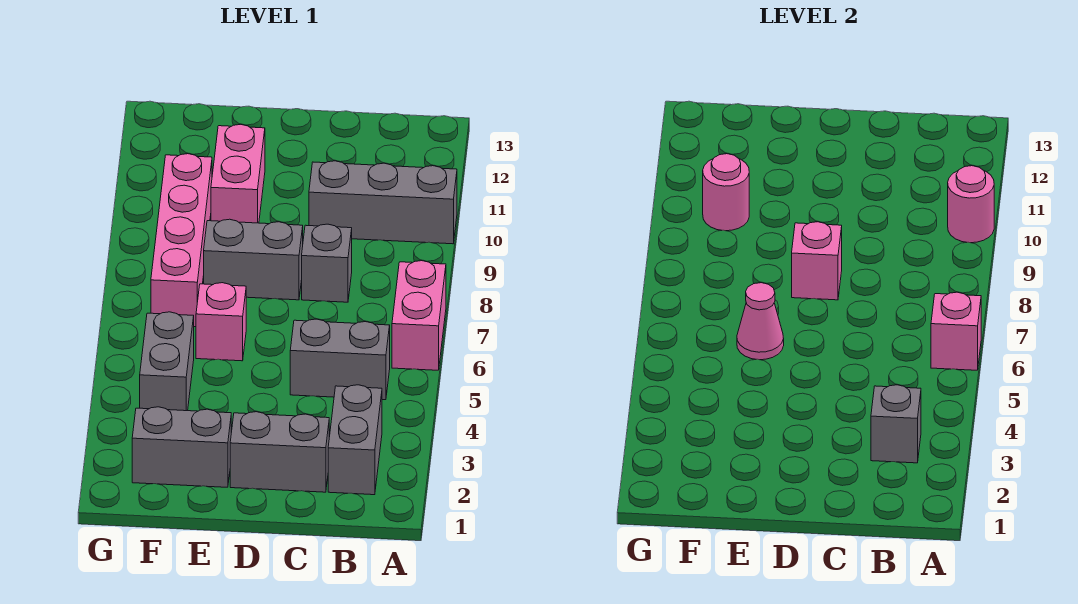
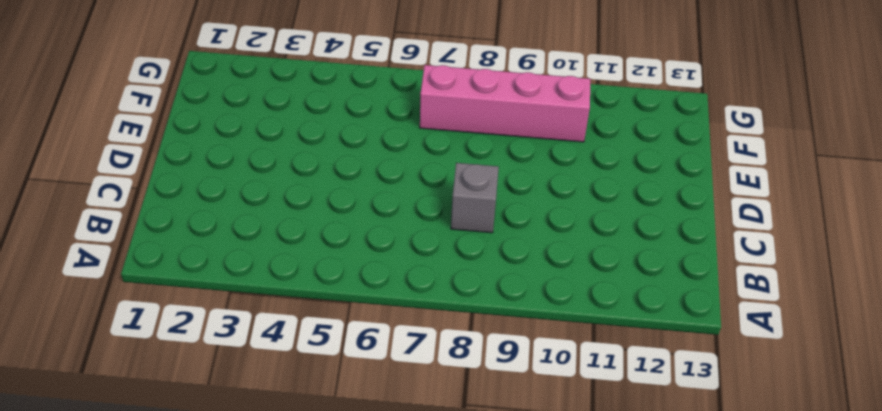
none -> pink brick A6:A7 level 1
none -> grey brick A10:C10 level 1
none -> grey brick B2:B3 level 1

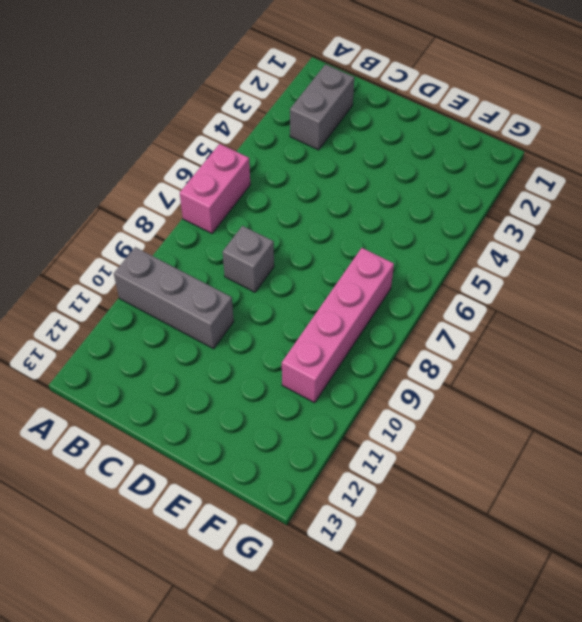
none -> grey brick B5:C5 level 1
none -> grey brick C2:D2 level 1
none -> grey brick D8:E8 level 1

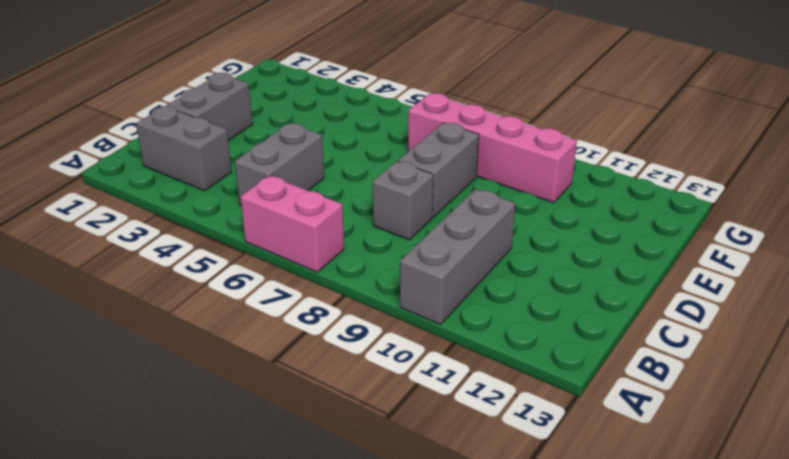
none -> grey brick E2:F2 level 1
none -> pink brick E6 level 1
none -> pink brick E10:E11 level 1

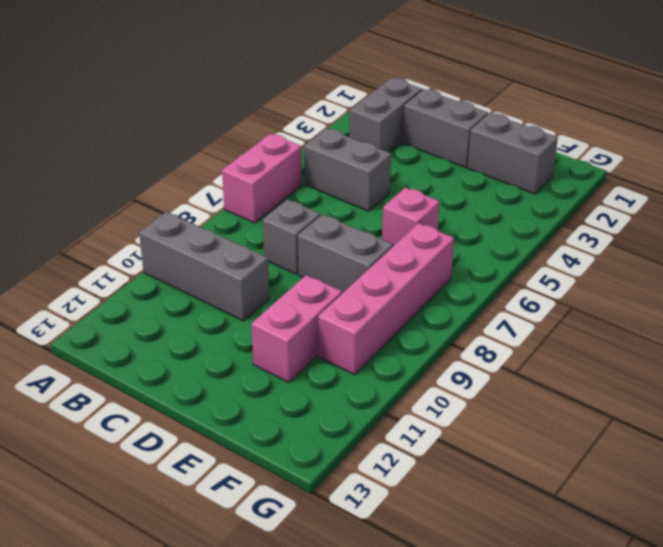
none -> grey brick F4:F5 level 1
none -> pink brick A6 level 2
none -> pink round brick A10 level 2

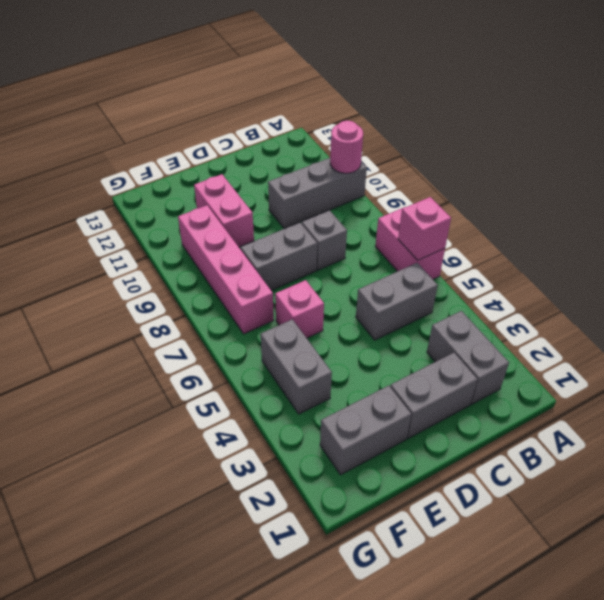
none -> grey brick B3 level 2
none -> pink brick D8 level 2
none -> pink cone E6 level 2

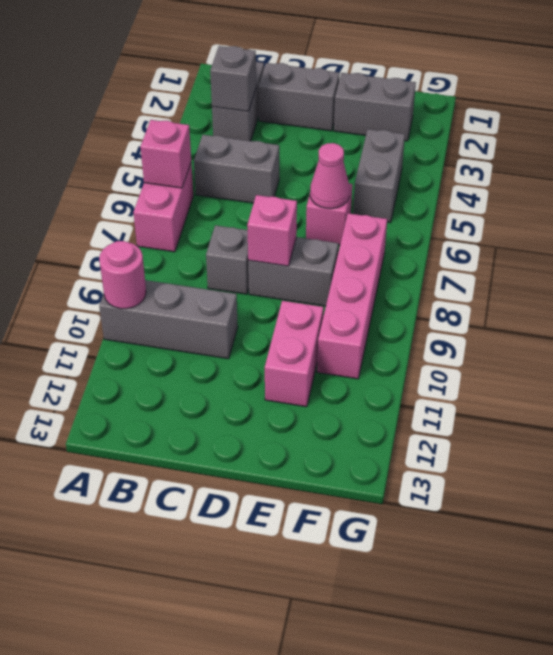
none -> pink round brick F10 level 2

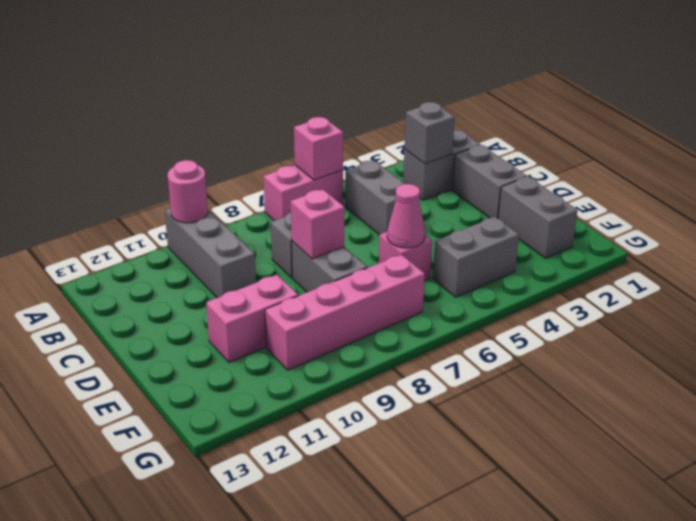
none -> pink round brick F10 level 2

